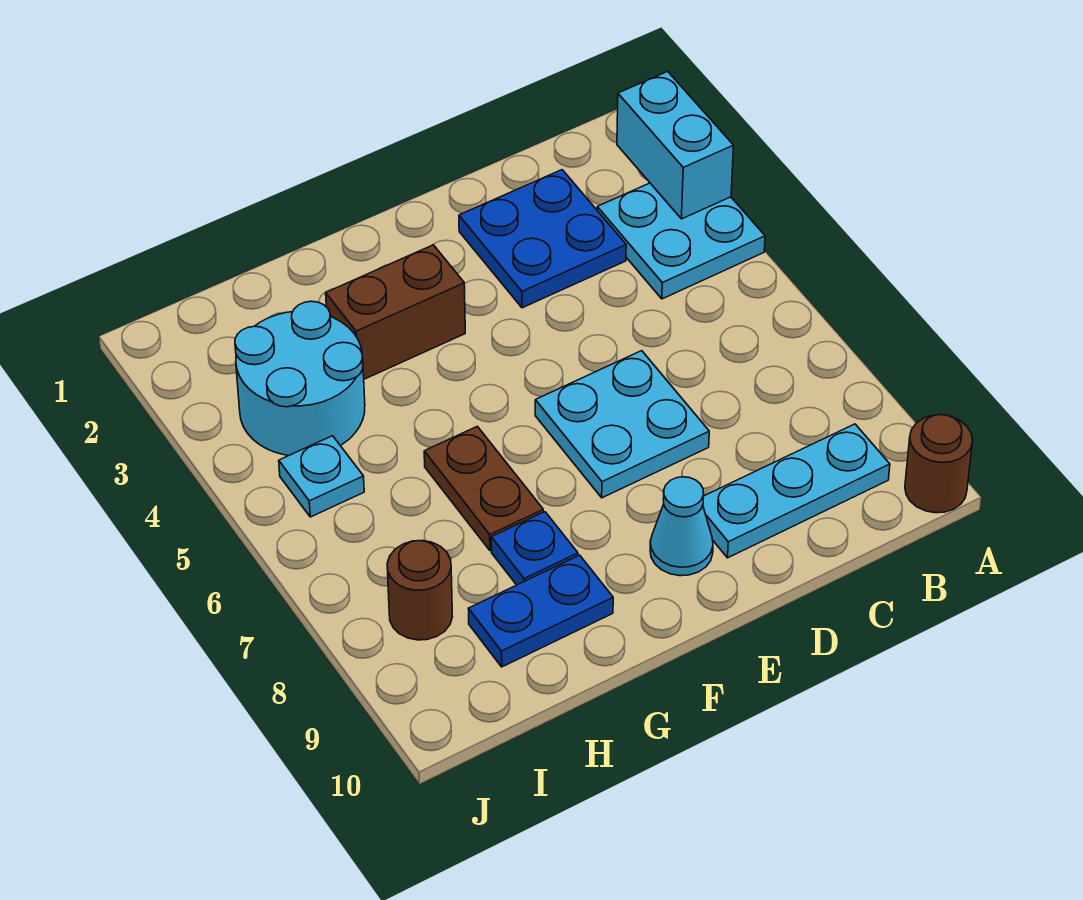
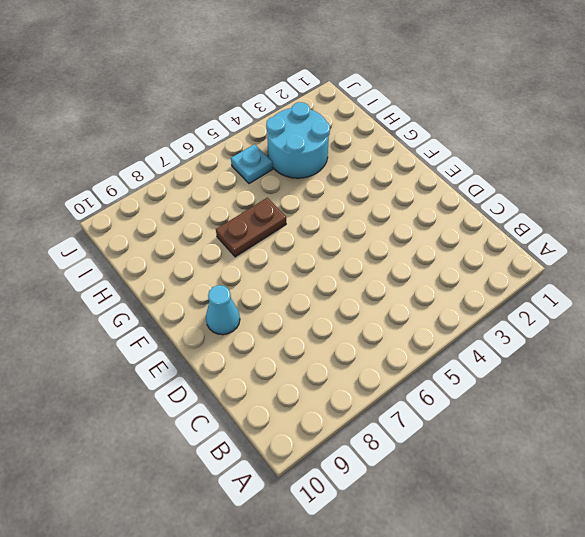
none -> cyan plate A3:B4 level 1
none -> brown round brick A10 level 1
none -> cyan plate B9:D9 level 1

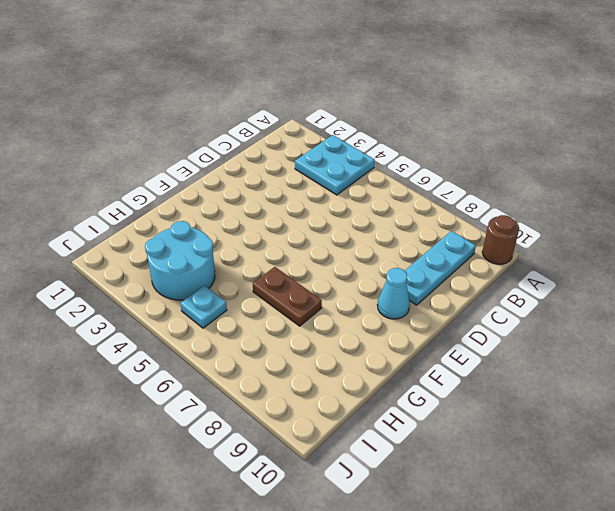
none -> blue plate C2:D3 level 1
none -> cyan plate D6:E7 level 1
none -> brown brick F3:G3 level 1

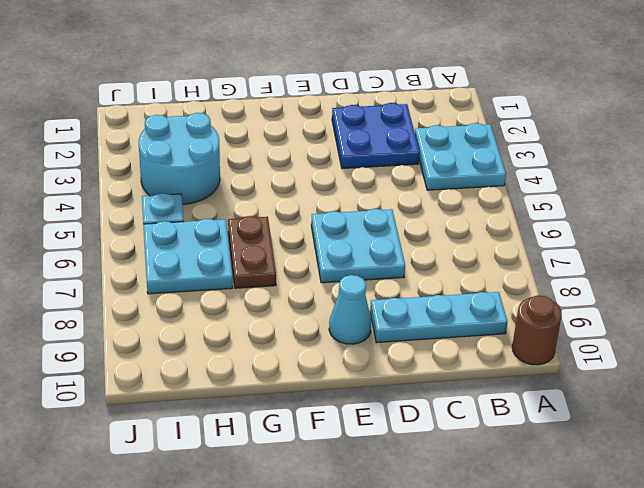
cyan plate H6:I7 level 1 -> none
none -> brown brick F3:G3 level 1
none -> blue plate G8 level 1
none -> blue plate G9:H9 level 1

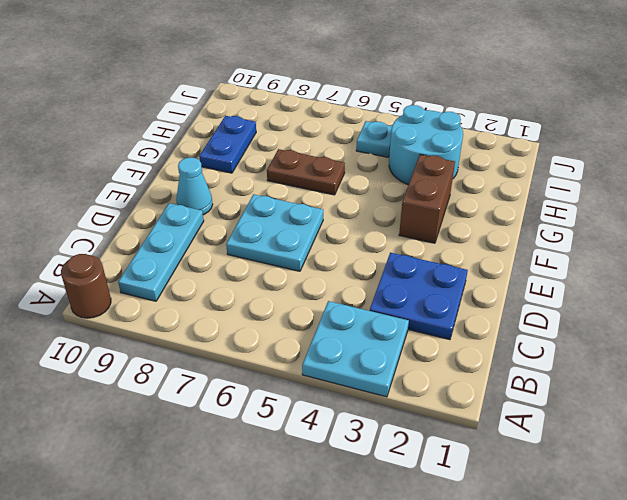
none -> blue plate G8 level 1
none -> brown round brick I8 level 1
none -> cyan brick A2:A3 level 2

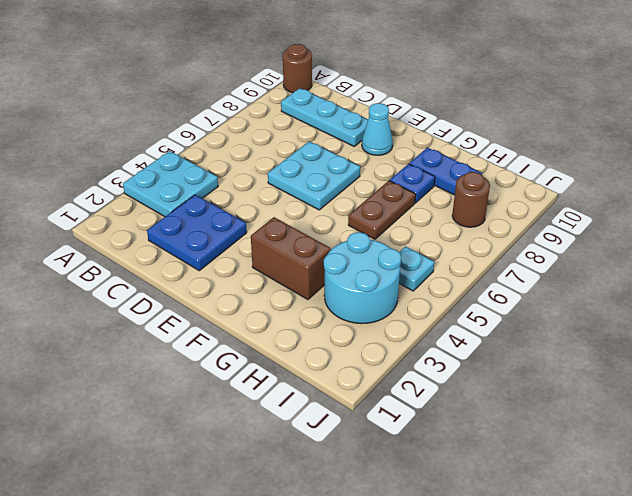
none -> cyan brick A2:A3 level 2

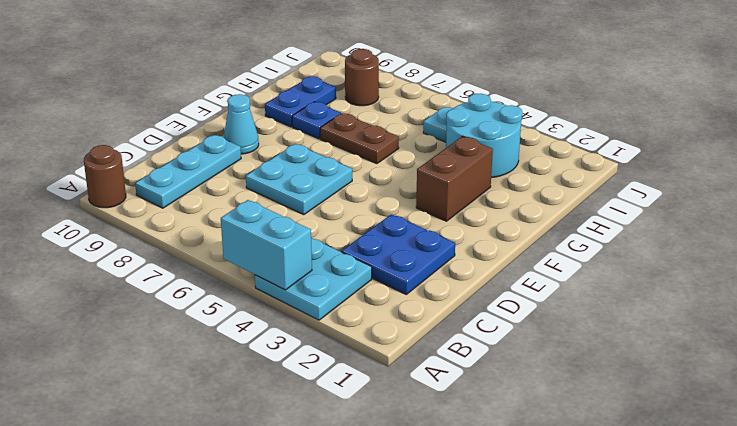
cyan brick A4:A5 level 2 -> cyan brick A2:A3 level 2

